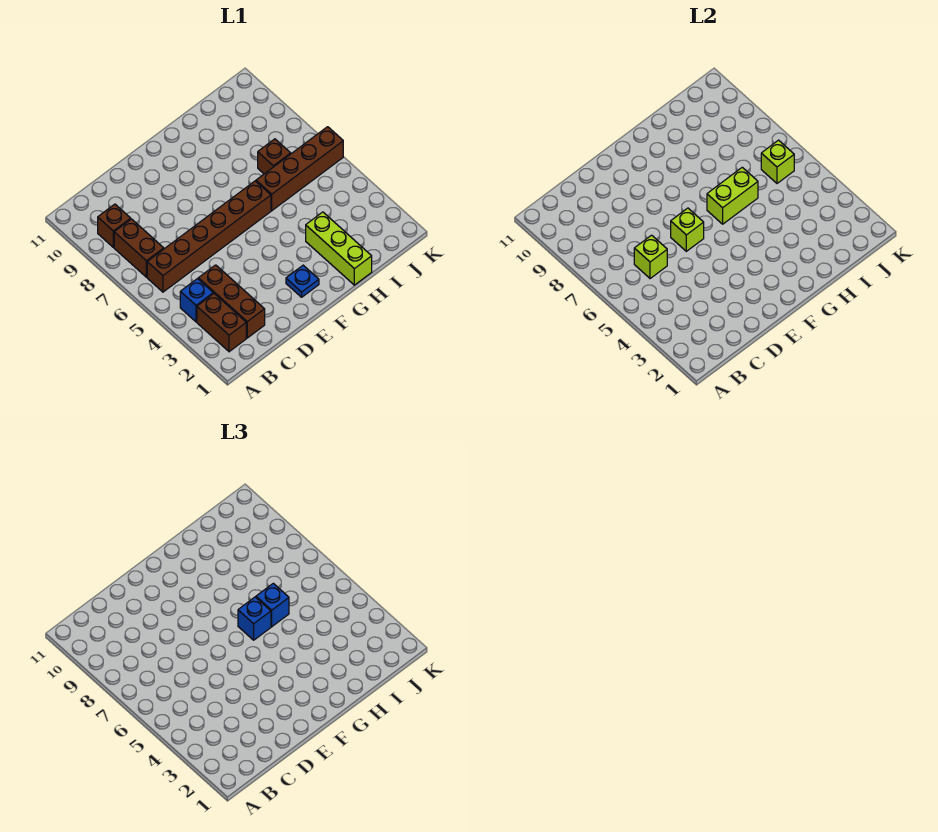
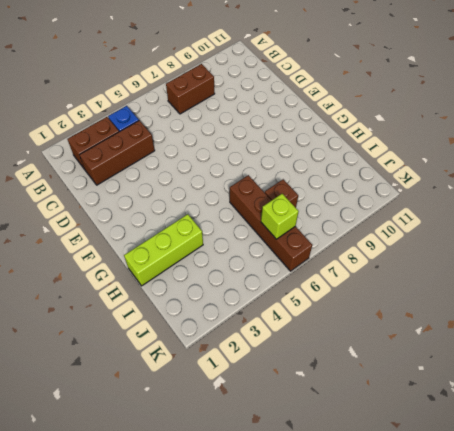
none -> brown brick B6:G6 level 1
none -> brown brick B9 level 1
none -> blue plate F2 level 1

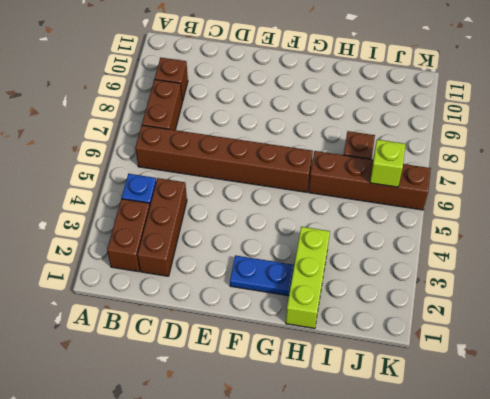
blue plate F2:G2 level 1 -> blue plate F2 level 1
none -> lime brick C6 level 2
none -> lime brick E6 level 2
none -> lime brick G6:H6 level 2

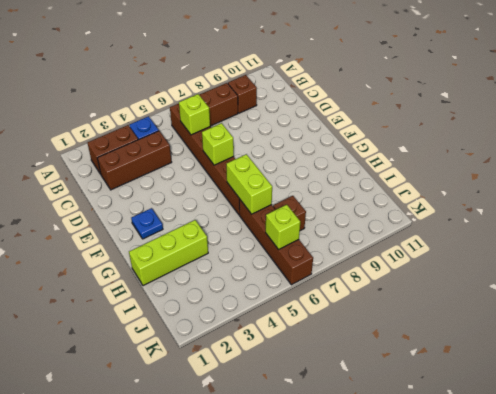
none -> blue brick G6 level 3
none -> blue brick H6 level 3

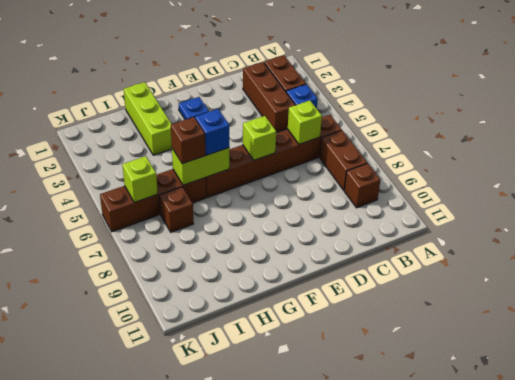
brown brick H6 level 3 -> blue brick H6 level 3

